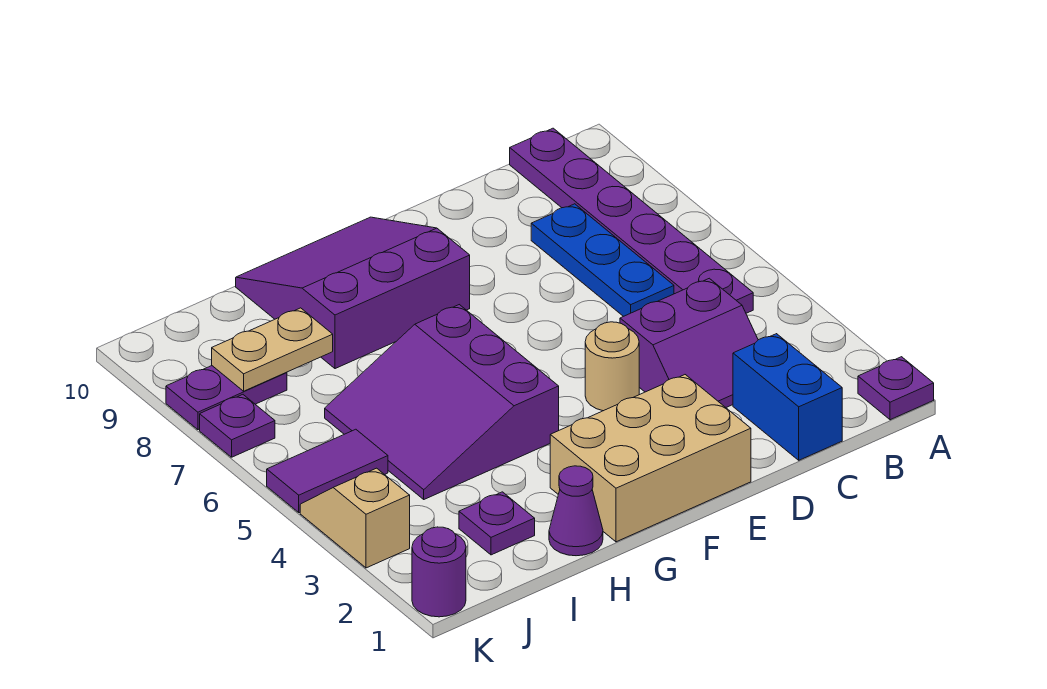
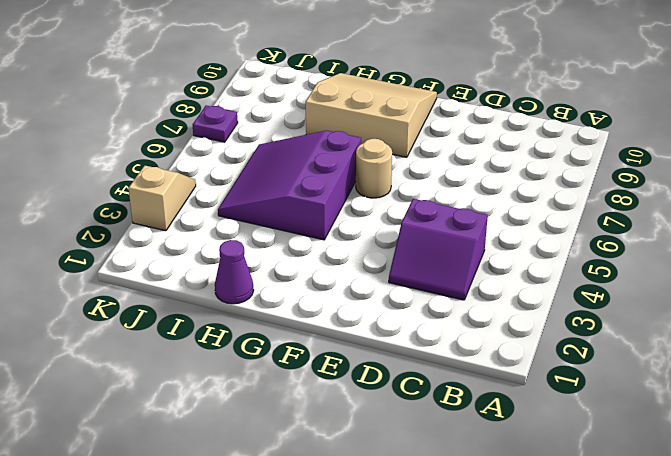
tan round brick F6 level 1 -> tan round brick E4 level 1
tan slope F8:H10 level 1 top 8 -> purple slope F8:H10 level 1 top 8
none -> purple plate A1 level 1
none -> purple plate B5:B10 level 1
none -> blue brick C1:C2 level 1

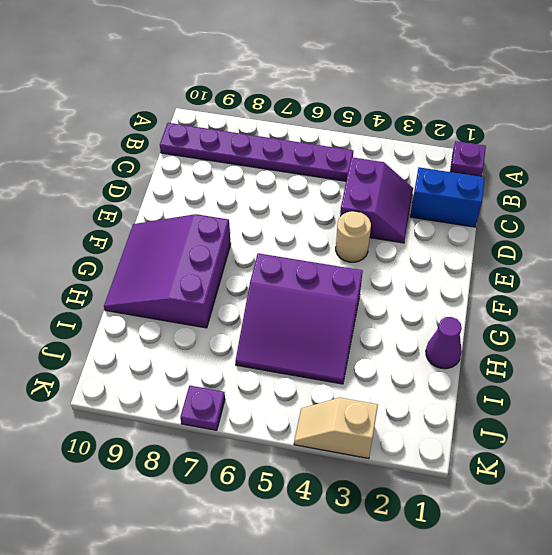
none -> blue plate C6:C8 level 1
none -> tan brick E1:G2 level 1
none -> purple plate I2 level 1

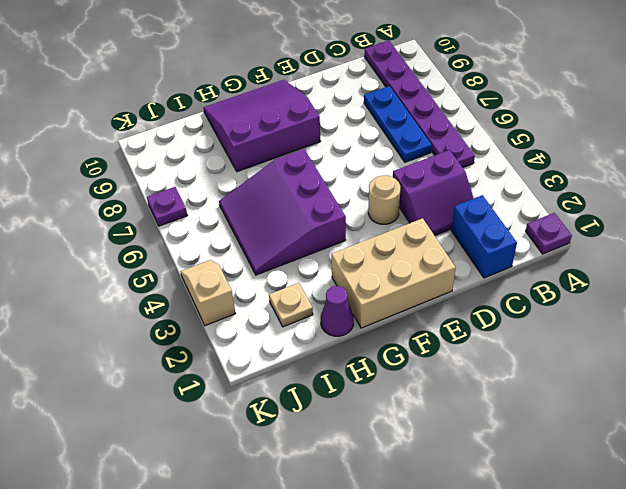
tan plate I2 level 1 -> purple plate I2 level 1
none -> purple tile J5:K5 level 1
none -> purple plate J8:K8 level 1
none -> purple round brick K1 level 1

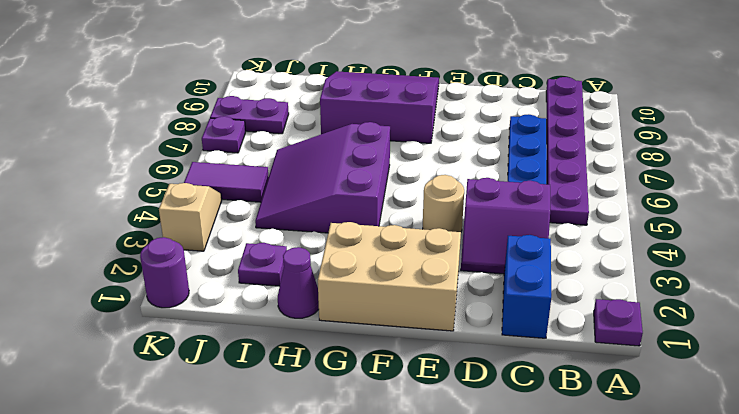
none -> tan plate I8:J8 level 2

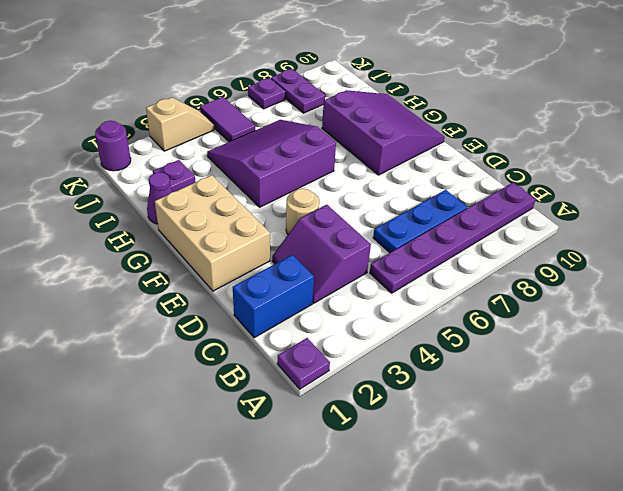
none -> tan plate I8:J8 level 2

